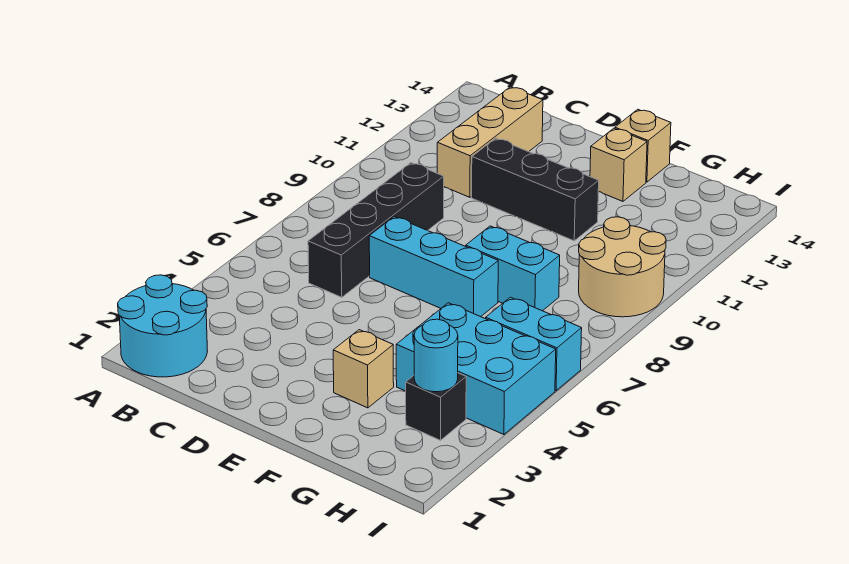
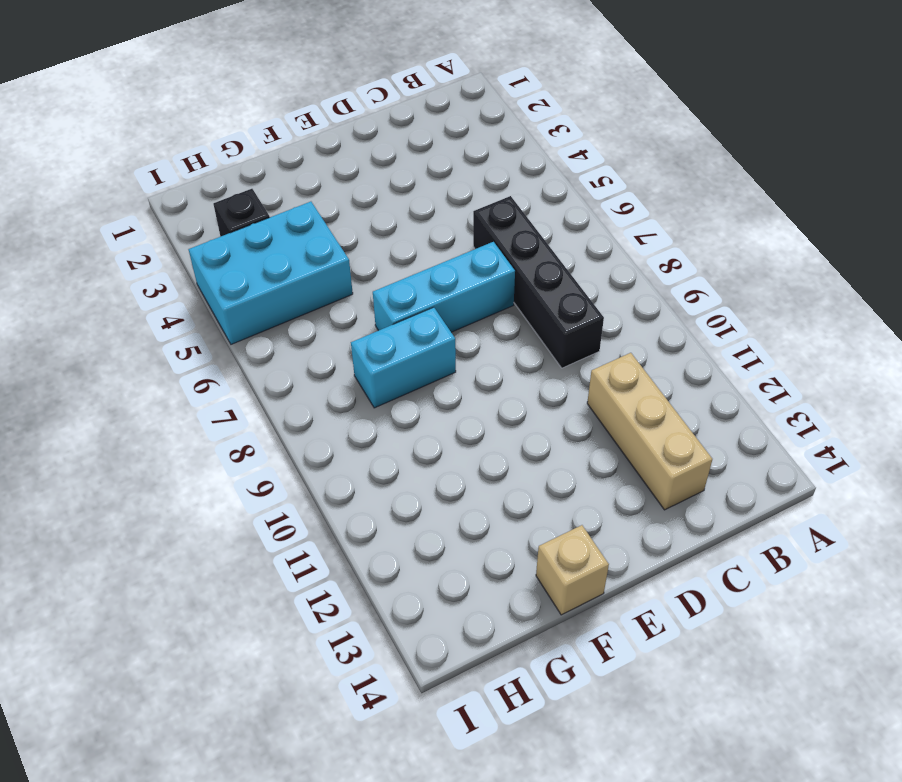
none -> cyan round brick A1:B2 level 1
none -> black brick D11:F11 level 1
none -> tan brick F3 level 1

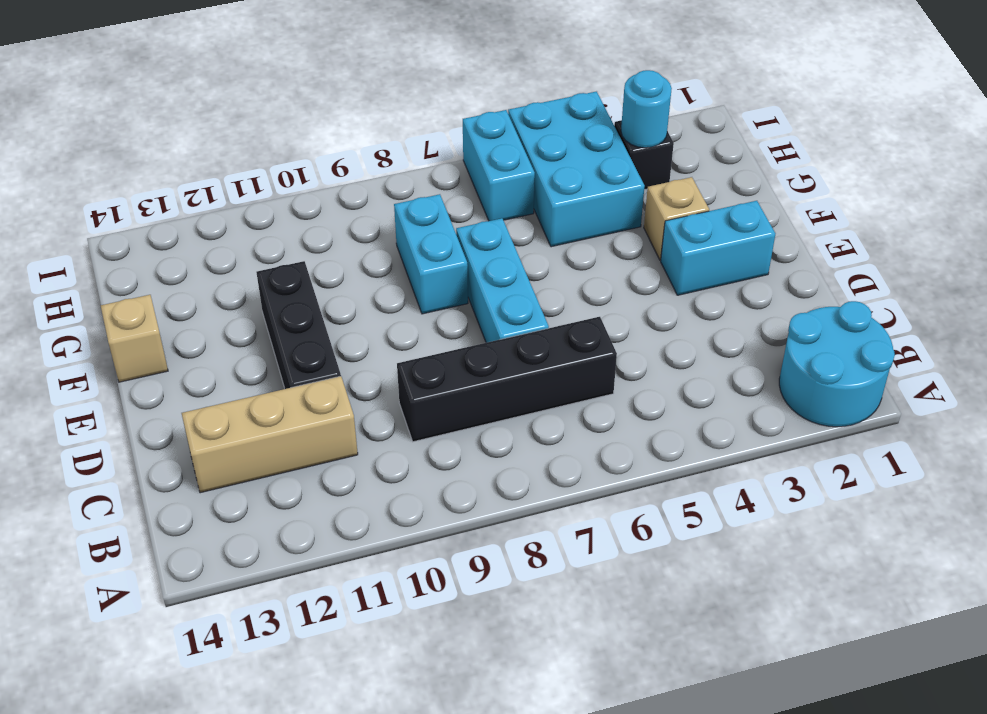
cyan brick E2:E3 level 1 -> none
none -> tan brick F13 level 1
none -> tan round brick H9:I10 level 1

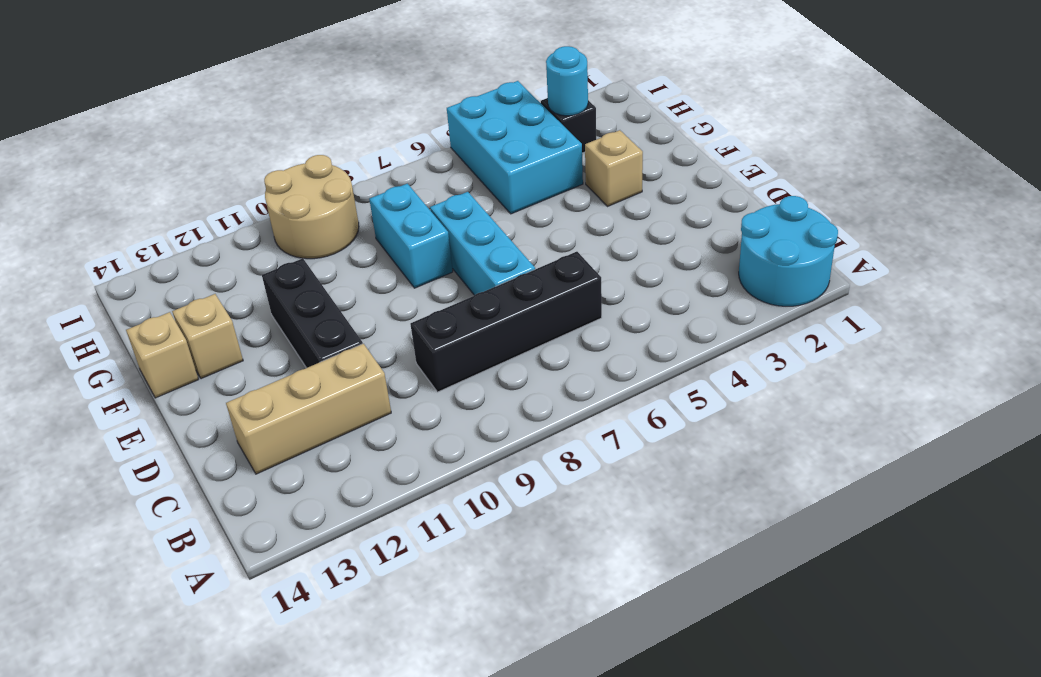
none -> cyan brick H6:I6 level 1

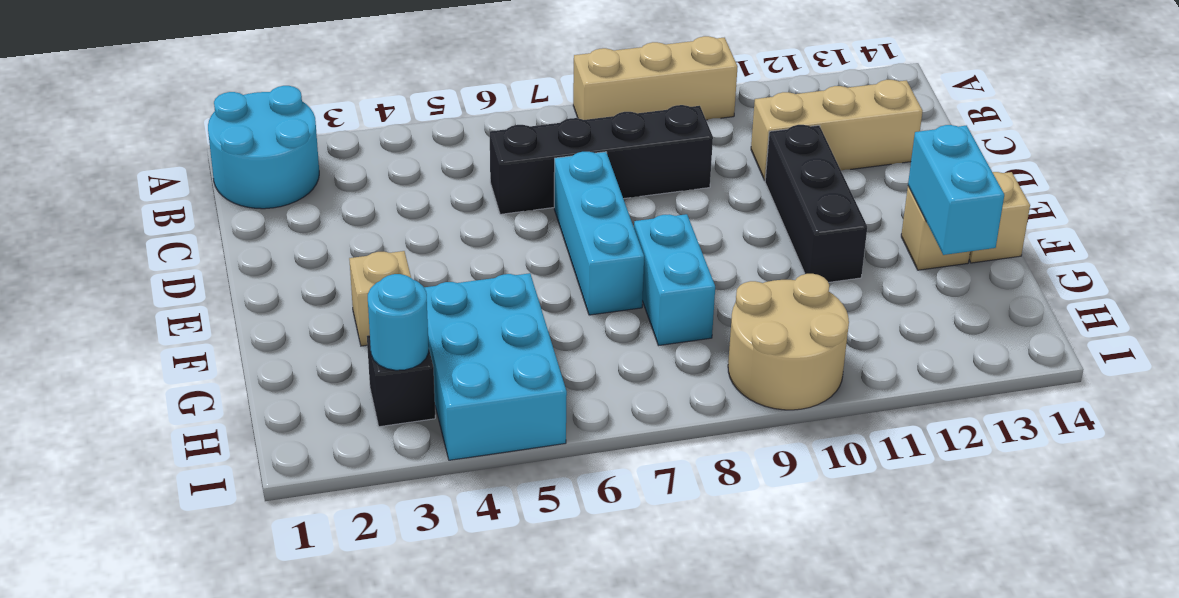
tan brick A8:A10 level 1 -> none
cyan brick F13:G13 level 2 -> cyan brick H6:I6 level 1

